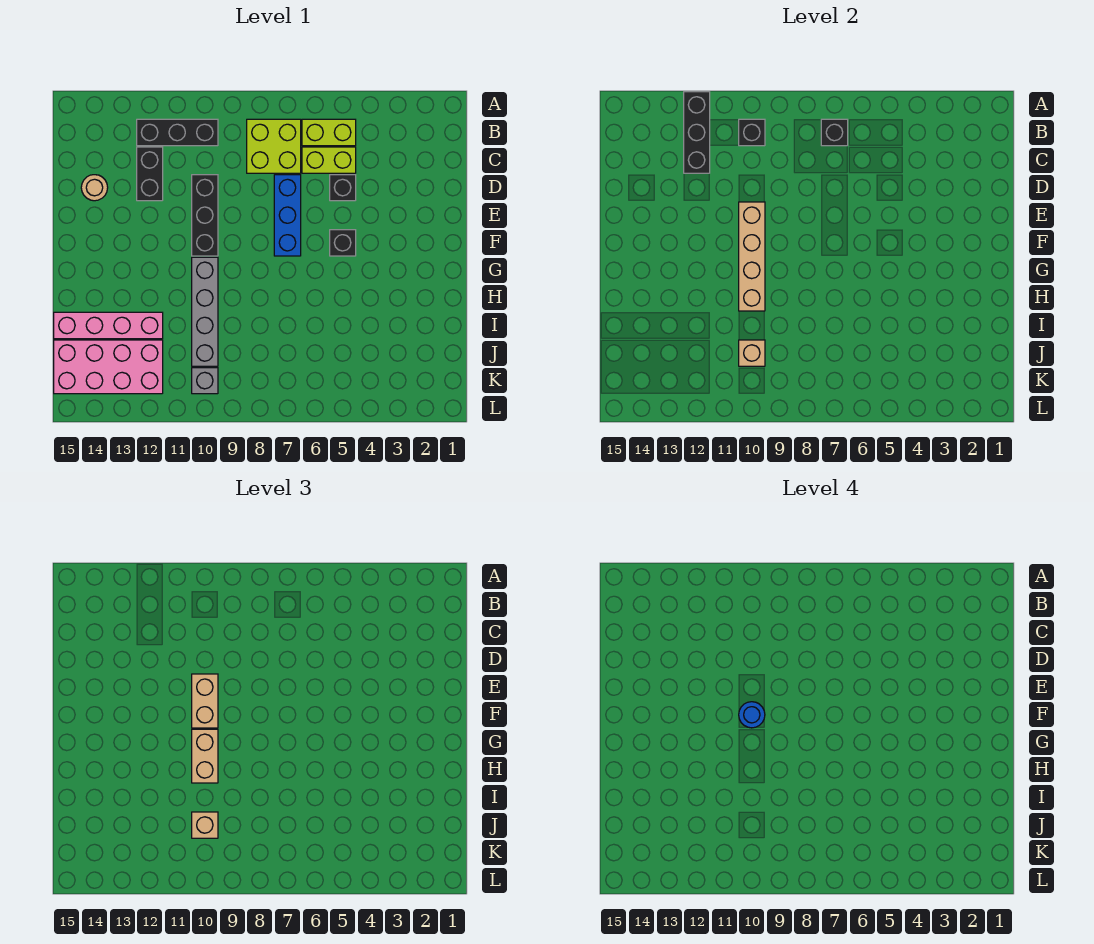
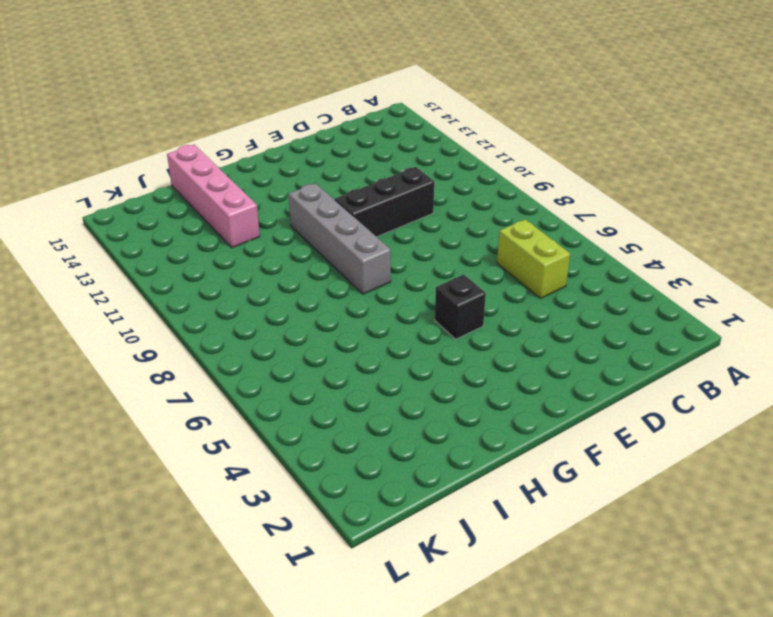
grey brick G8:G11 level 1 -> grey brick G10:J10 level 1
none -> lime brick B5:B6 level 1
none -> lime brick B7:C8 level 1
none -> black brick B10:B12 level 1

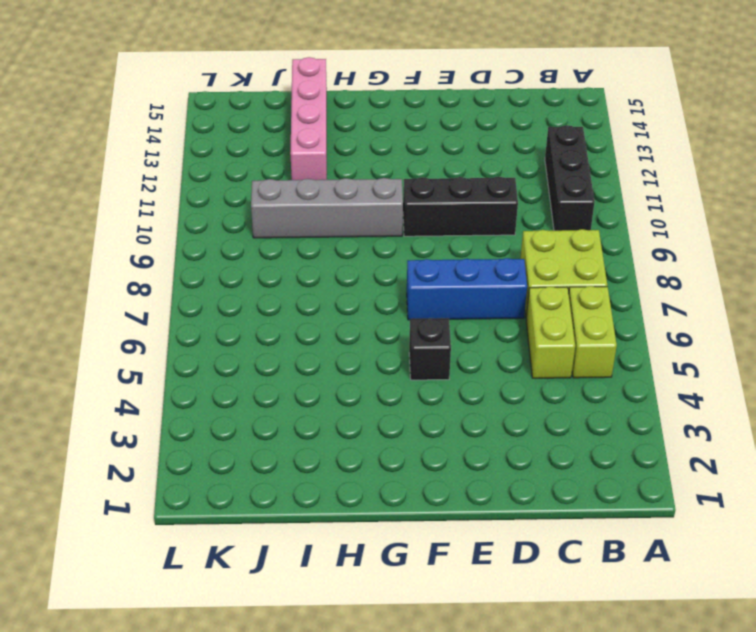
none -> black brick C12:D12 level 1
none -> black brick D5 level 1
none -> tan round brick D14 level 1

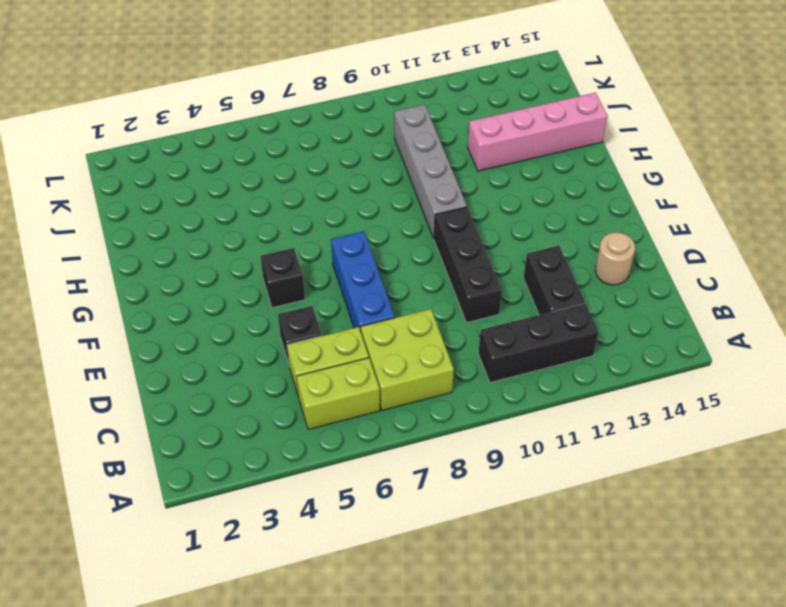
none -> pink brick J12:K15 level 1
none -> grey brick K10 level 1
none -> black brick A12:C12 level 2

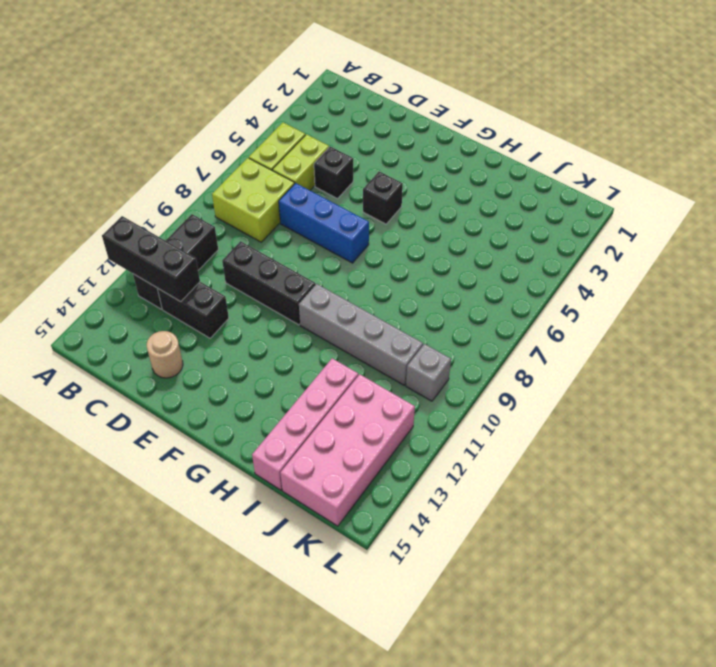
none -> black brick B7 level 2
none -> black brick B10 level 2
none -> tan brick E10:H10 level 2

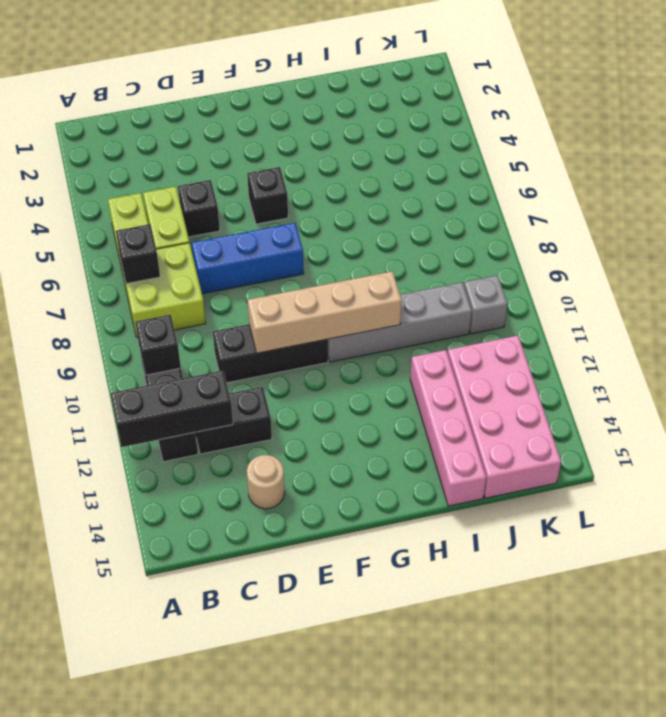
none -> tan brick J10 level 2
none -> tan brick E10:F10 level 3
none -> tan brick G10:H10 level 3

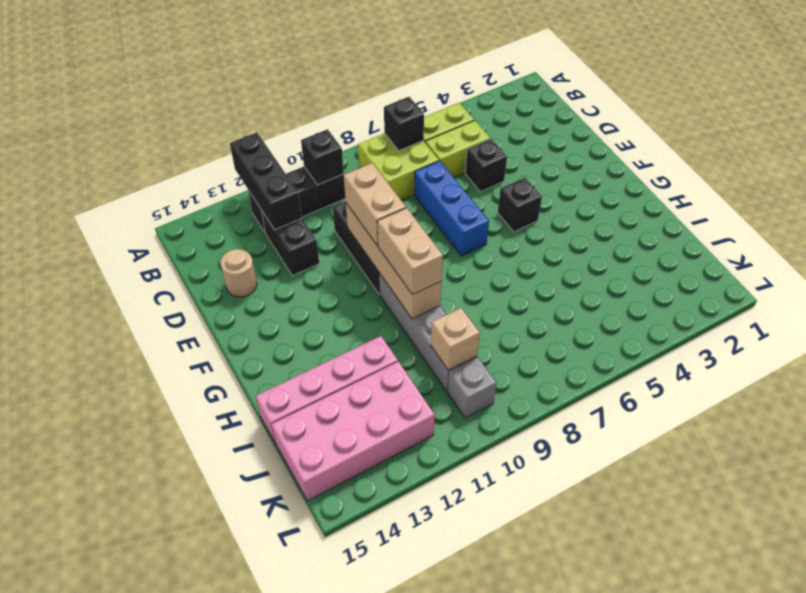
none -> tan brick J10 level 3
none -> blue round brick F10 level 4

